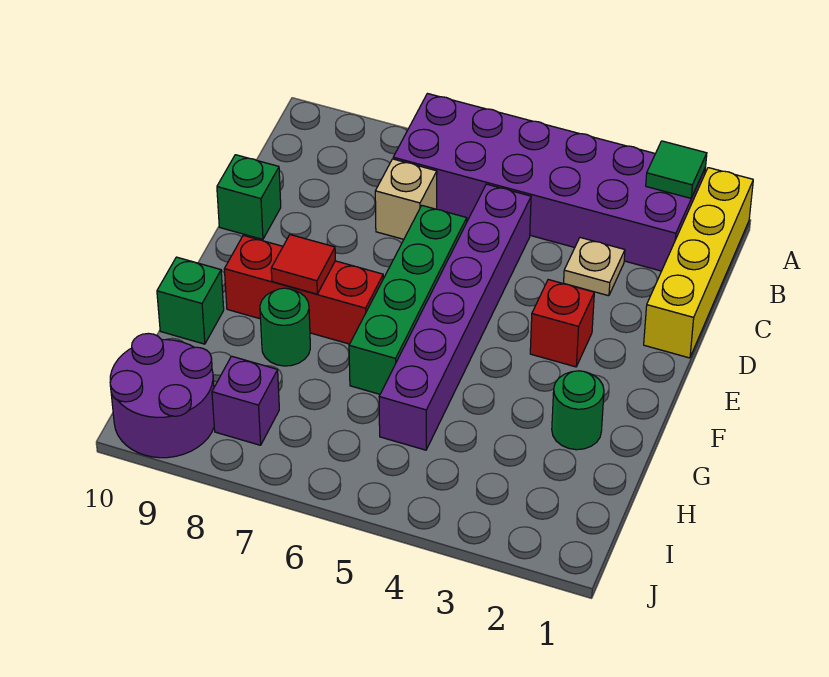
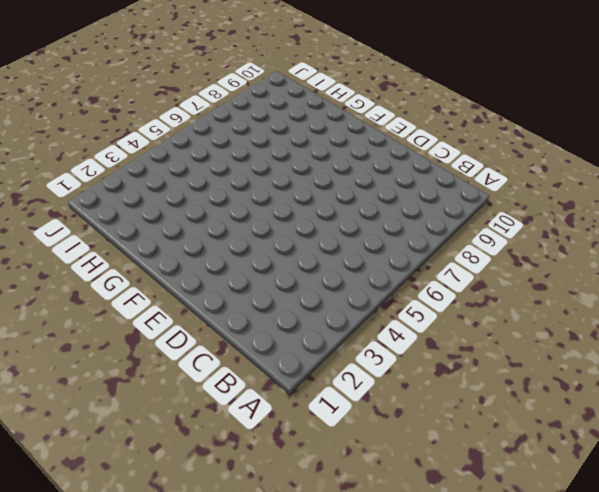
none -> yellow brick A1:D1 level 1
none -> purple brick A2:B7 level 1
none -> tan plate C3 level 1

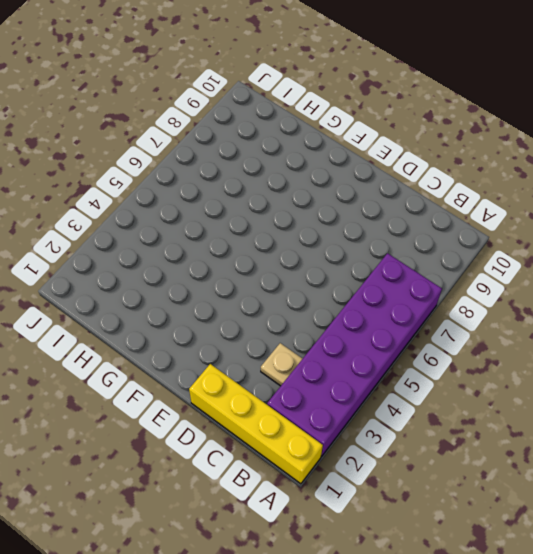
none -> purple brick C5:H5 level 1
none -> tan brick C7 level 1
none -> green brick D6:G6 level 1

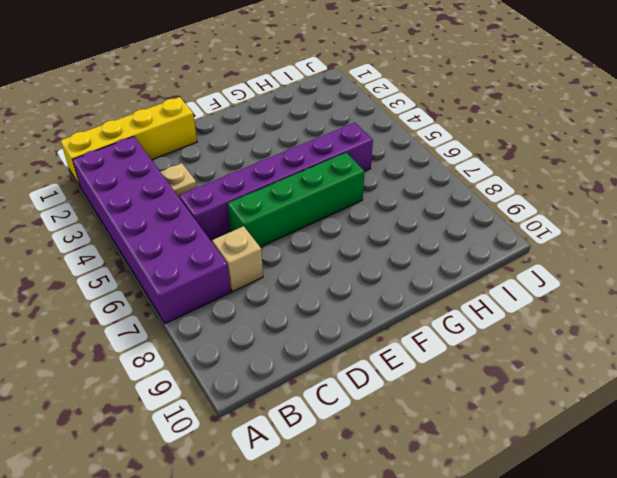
none -> green brick D10 level 1
none -> red brick E3 level 1
none -> red brick F7:F9 level 1

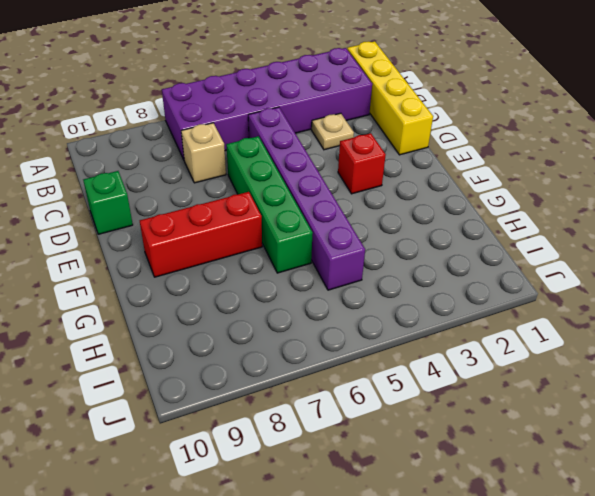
none -> green round brick G2 level 1
none -> green round brick G8 level 1
none -> green brick G10 level 1

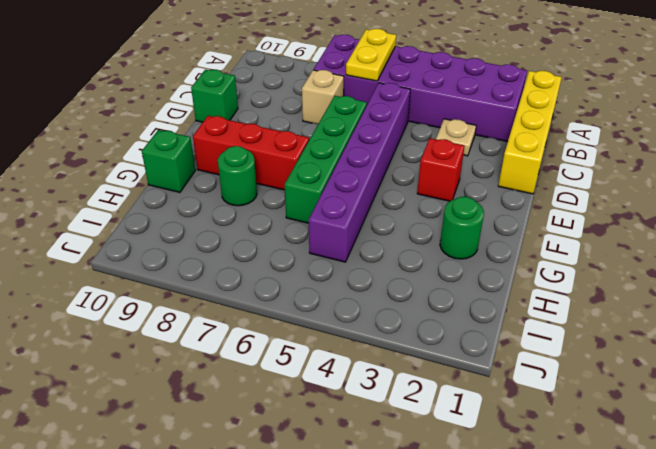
yellow plate A6:B6 level 2 -> none
none -> purple brick I8 level 1
none -> purple round brick I9:J10 level 1
none -> green tile A2 level 2

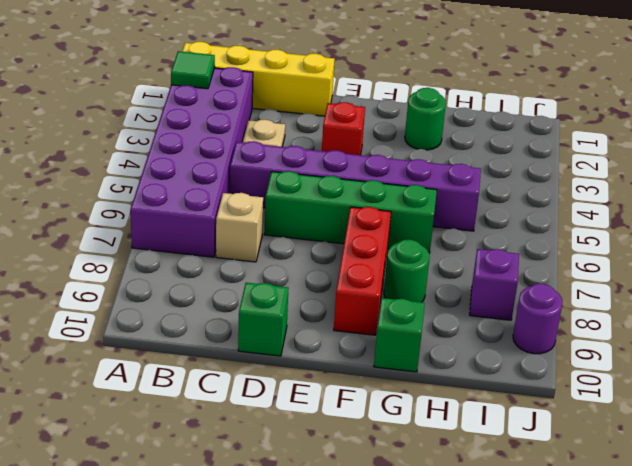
purple round brick J9 level 1 -> purple round brick I9:J10 level 1
none -> red tile F8 level 2

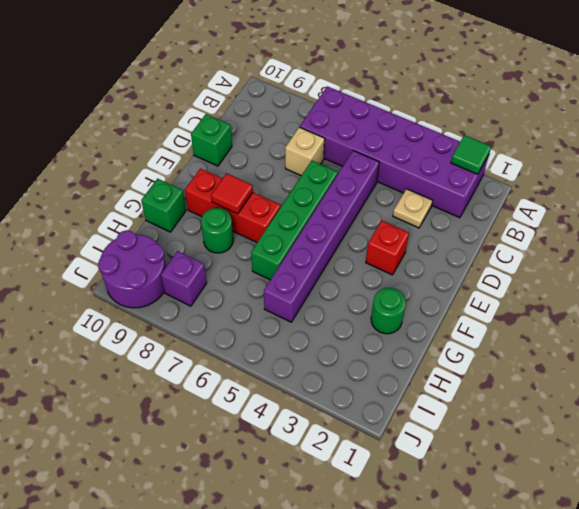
none -> yellow brick A1:D1 level 1

